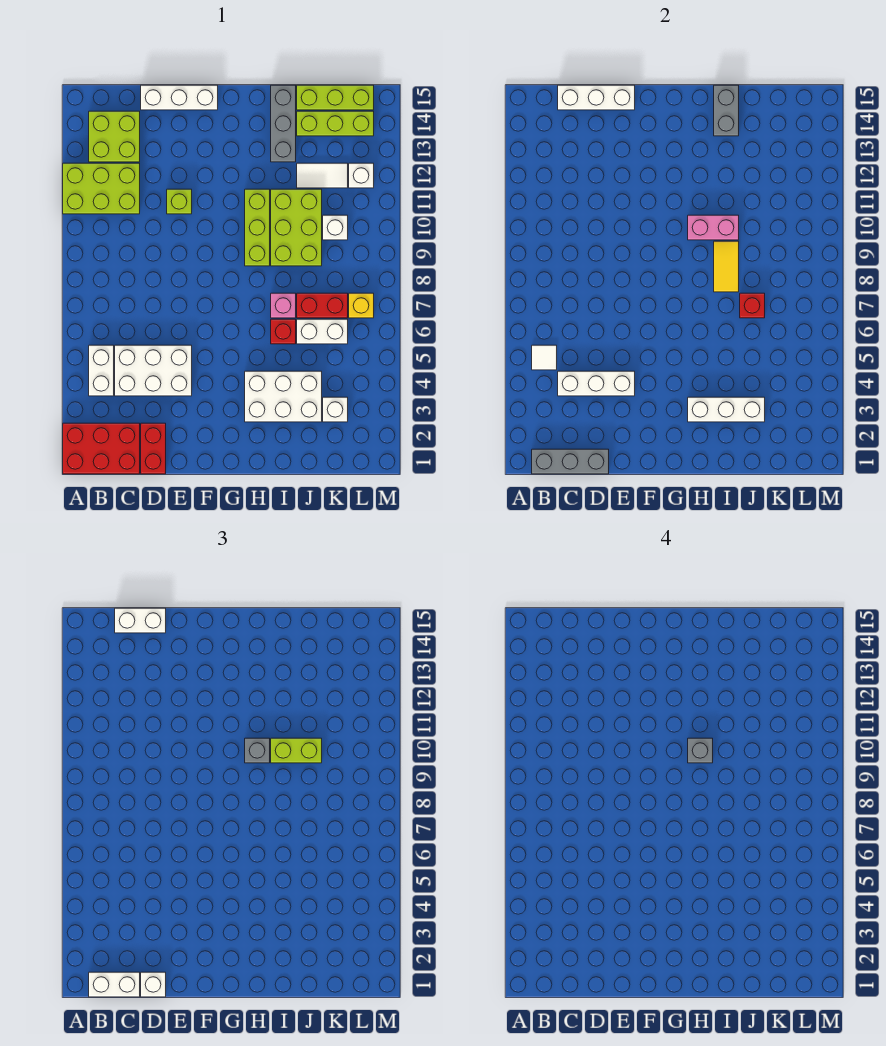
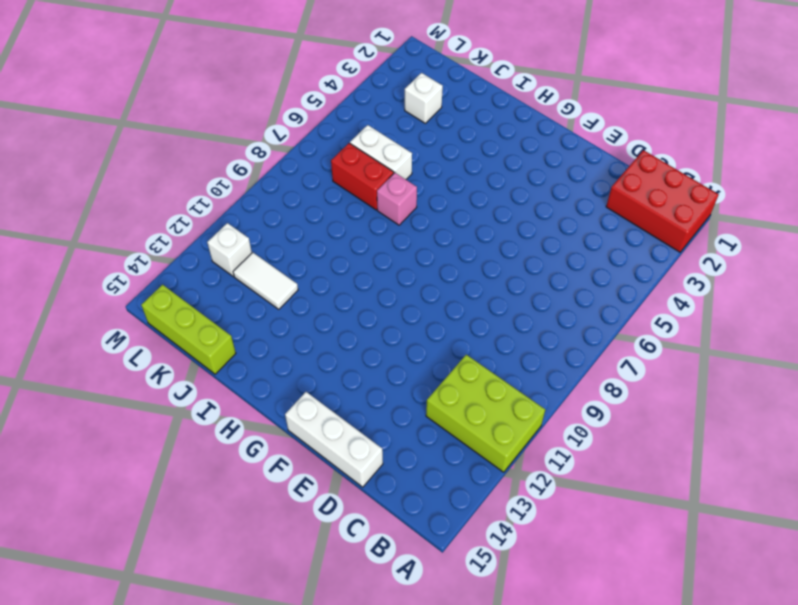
none -> white brick B4:B5 level 1
none -> lime brick B13:C14 level 1
none -> white brick C4:E5 level 1
none -> red brick D1:D2 level 1

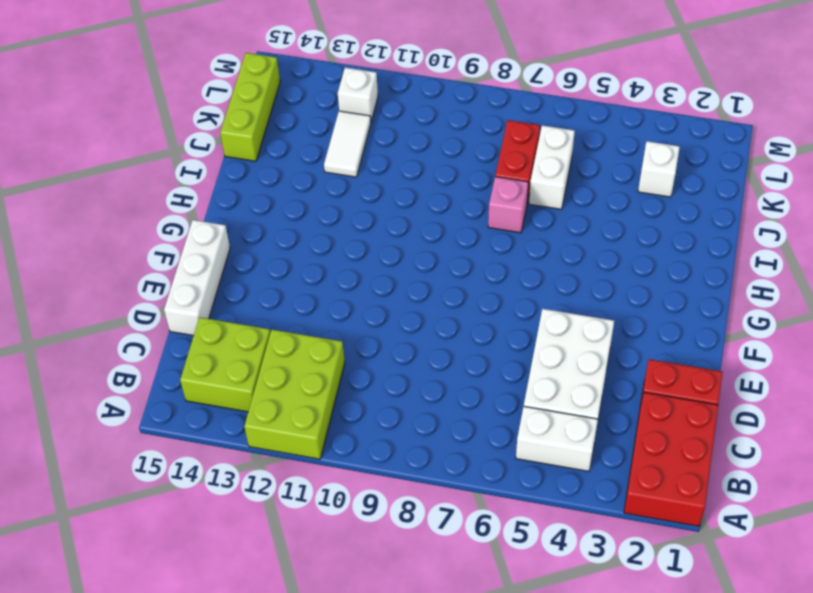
none -> lime brick E11 level 1
none -> white brick H3:J4 level 1
none -> lime brick H9:H11 level 1
none -> red brick I6 level 1

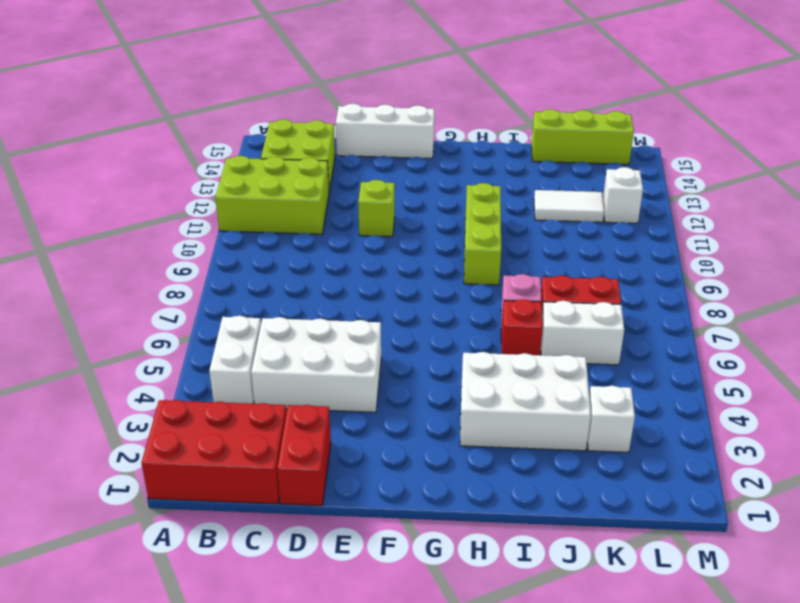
none -> lime brick I9:J11 level 1
none -> grey brick I13:I15 level 1
none -> lime brick J14:L14 level 1
none -> white brick K10 level 1

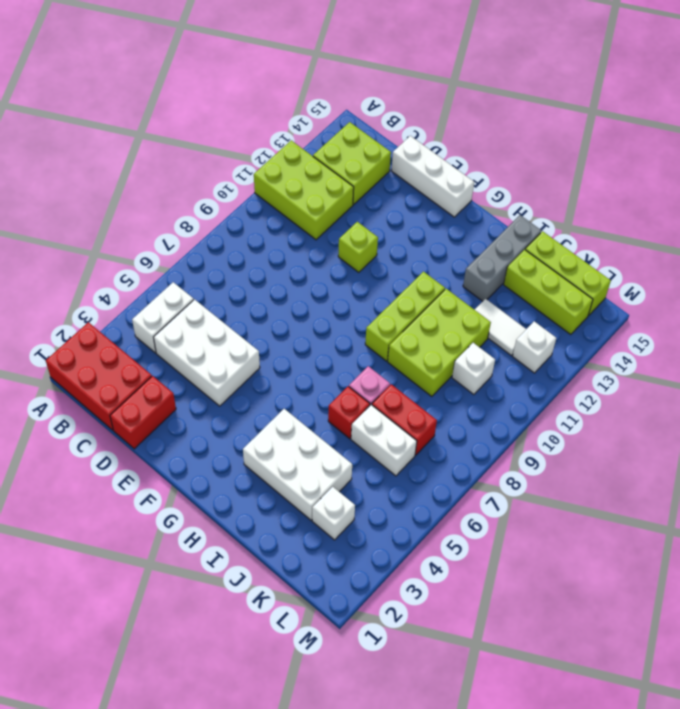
none -> yellow brick L7 level 1
none -> grey brick B1:D1 level 2
none -> white tile B5 level 2
none -> white brick C4:E4 level 2

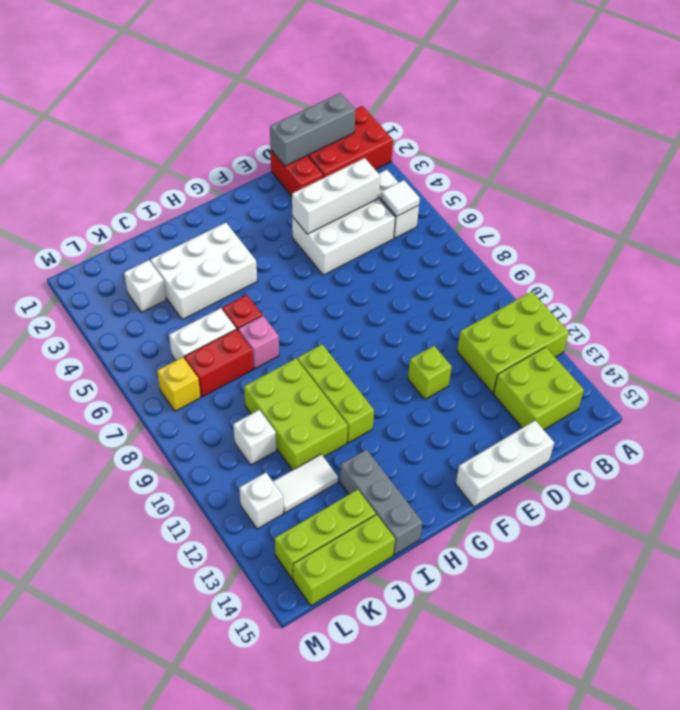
none -> white brick C15:E15 level 2
none -> white brick H3:J3 level 2
none -> pink brick H10:I10 level 2
none -> yellow tile I8:I9 level 2

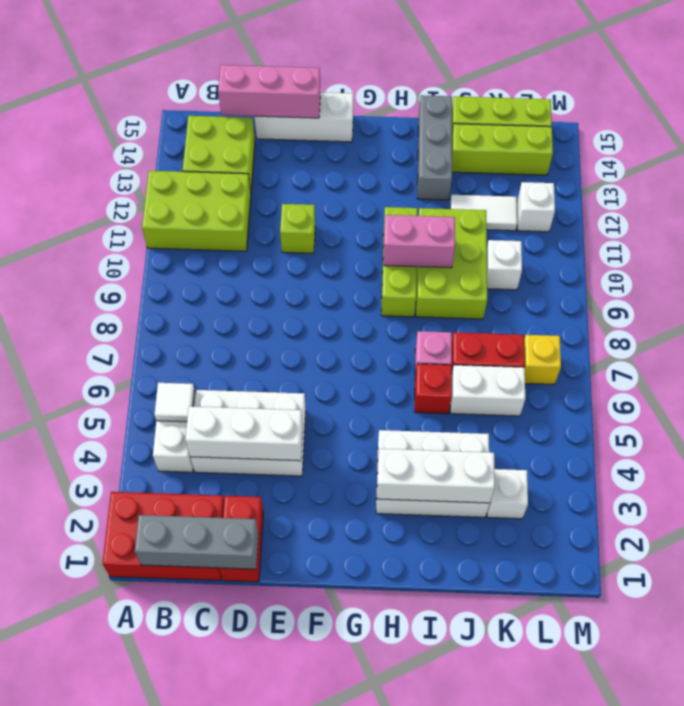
pink brick C15:E15 level 2 -> white brick C15:E15 level 2
none -> yellow tile I8:I9 level 2
none -> grey brick I14:I15 level 2
none -> red brick J7 level 2
none -> white brick B1:C1 level 3

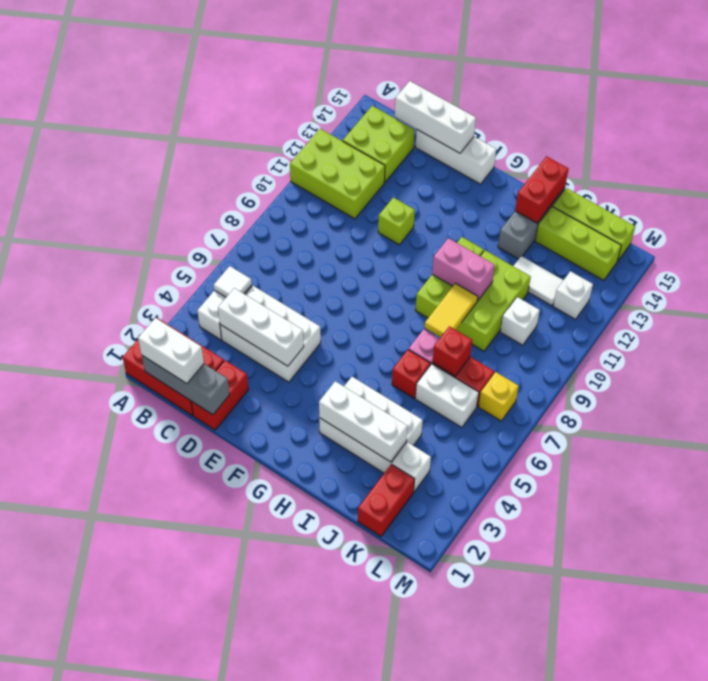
red brick I14:I15 level 2 -> grey brick I14:I15 level 2
red brick K1:K2 level 1 -> none
none -> white brick C15:D15 level 3
none -> white brick D1 level 3
none -> grey brick H10 level 3
none -> lime brick I10:J10 level 3

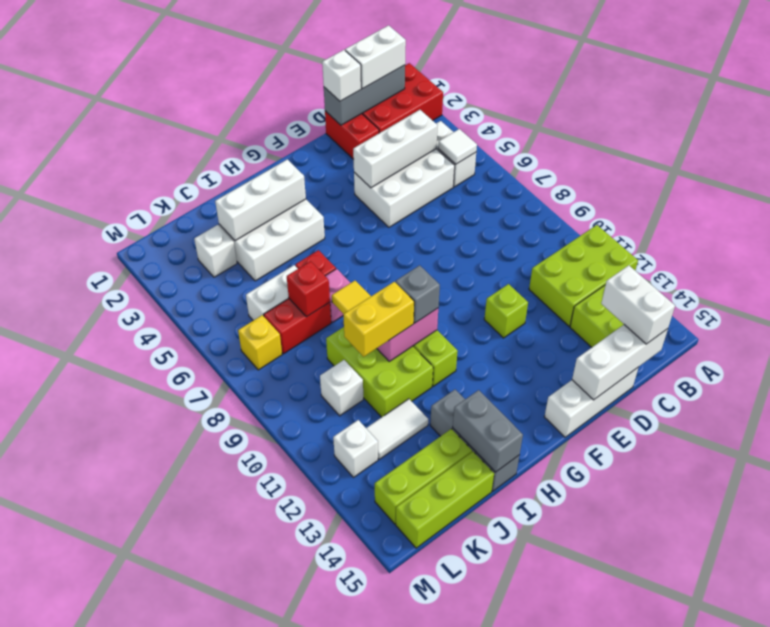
white brick C14:C15 level 3 -> white brick C15:D15 level 3
yellow brick I10:J10 level 3 -> lime brick I10:J10 level 3
none -> grey brick H10 level 4

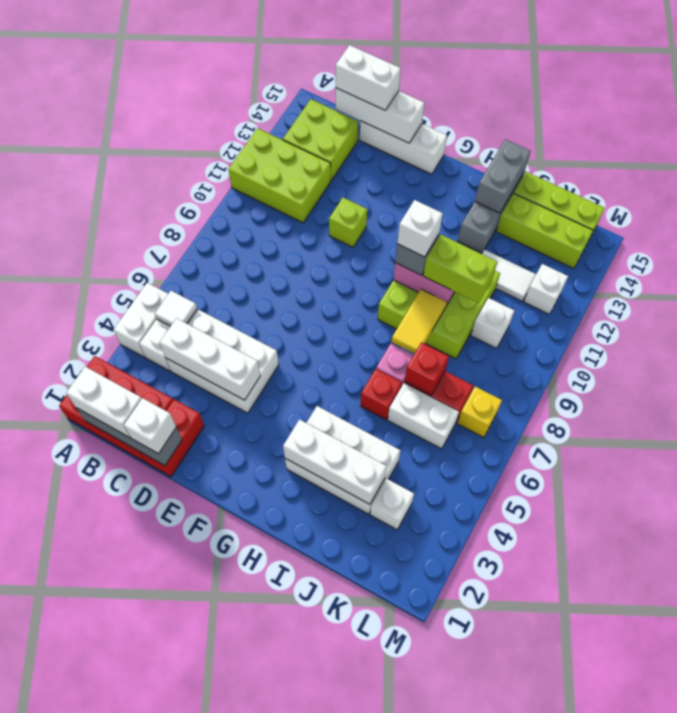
white brick A4:A5 level 1 -> none
white brick H10 level 4 -> grey brick H10 level 4

